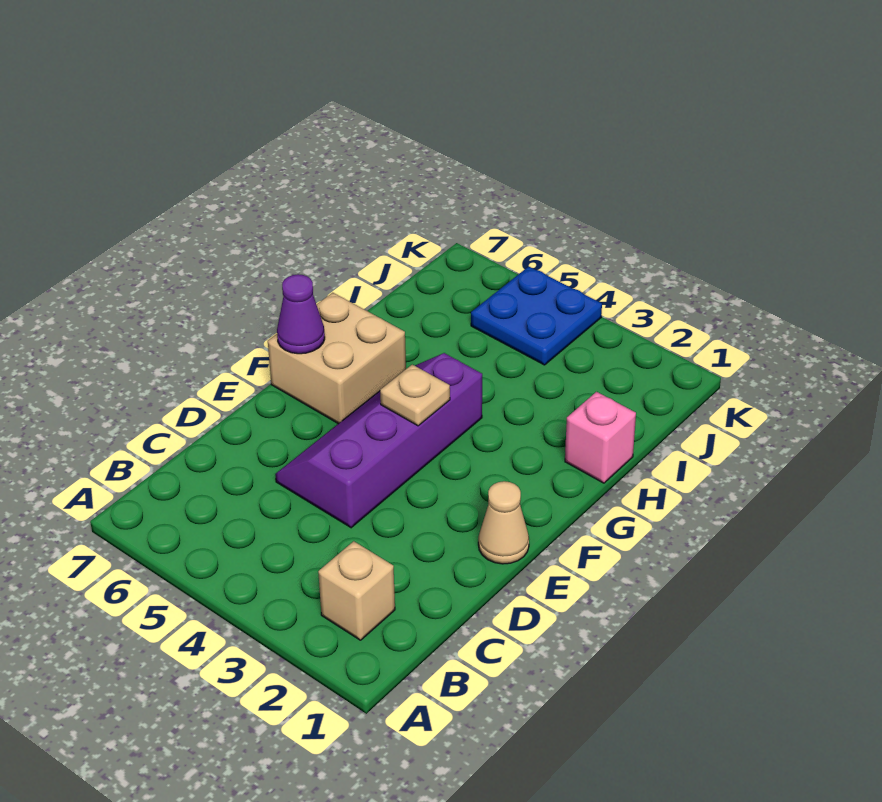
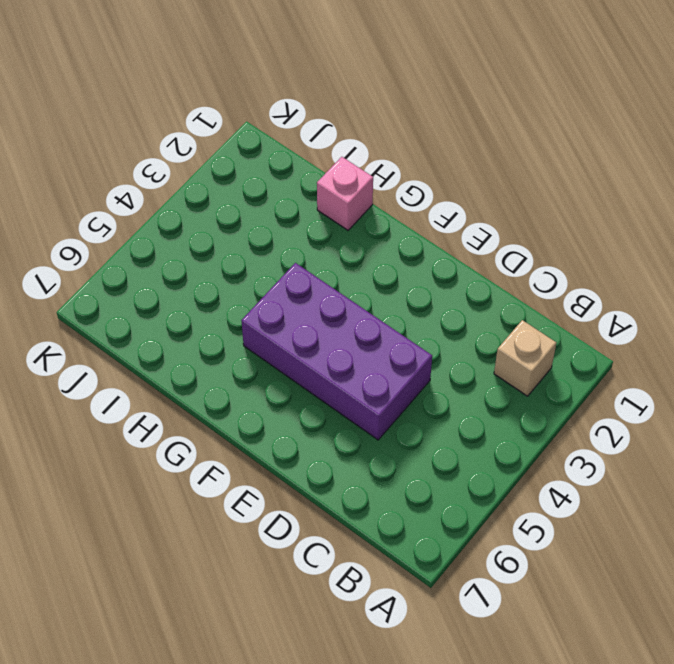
purple brick D4:G5 level 1 -> purple slope D4:G5 level 1 top 4
none -> tan cone E1 level 1
none -> tan brick F6:G7 level 1

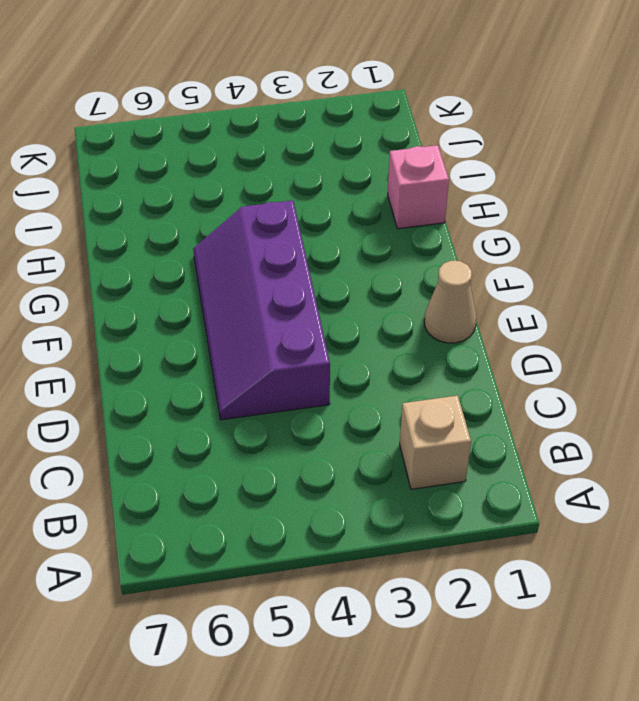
none -> tan brick F6:G7 level 1
none -> blue plate J4:K5 level 1

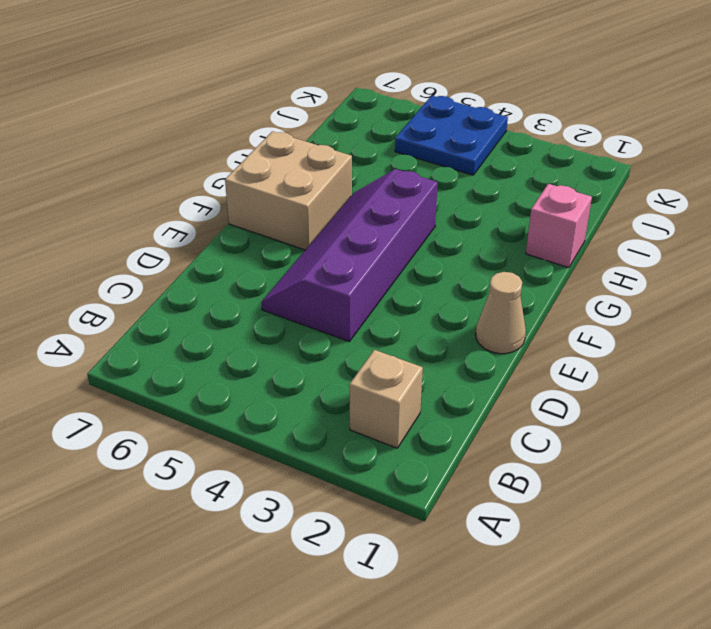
none -> tan plate F4 level 2
none -> purple cone F7 level 2

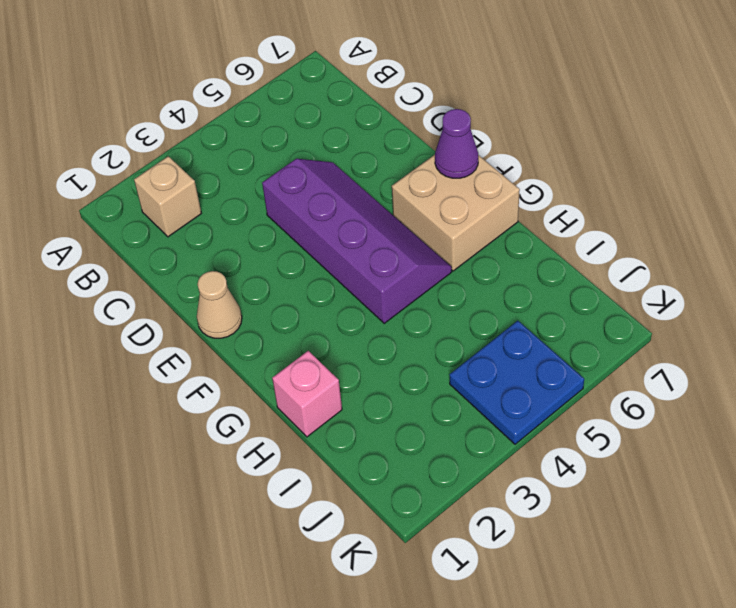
none -> tan plate F4 level 2

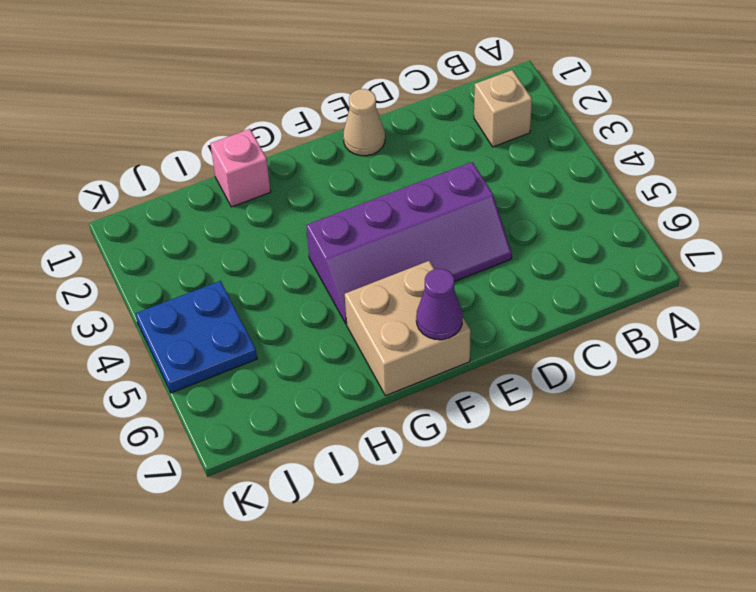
none -> tan plate F4 level 2

